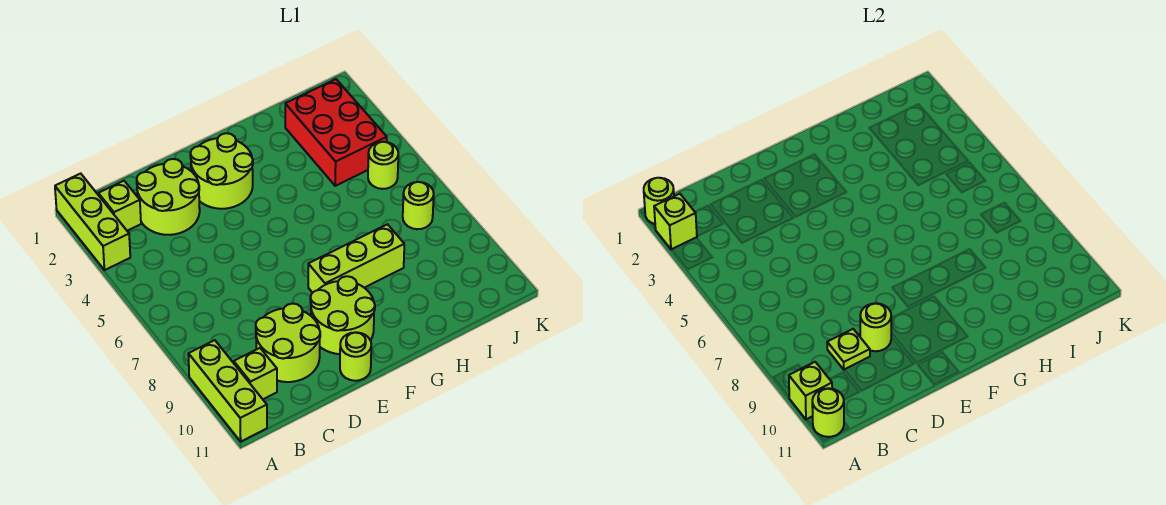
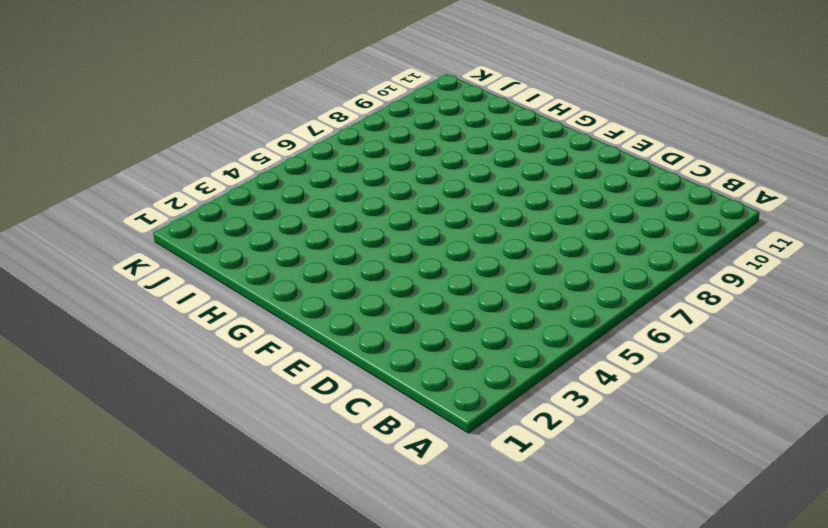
none -> lime brick A1:A3 level 1
none -> lime brick A9:A11 level 1
none -> lime brick B2 level 1

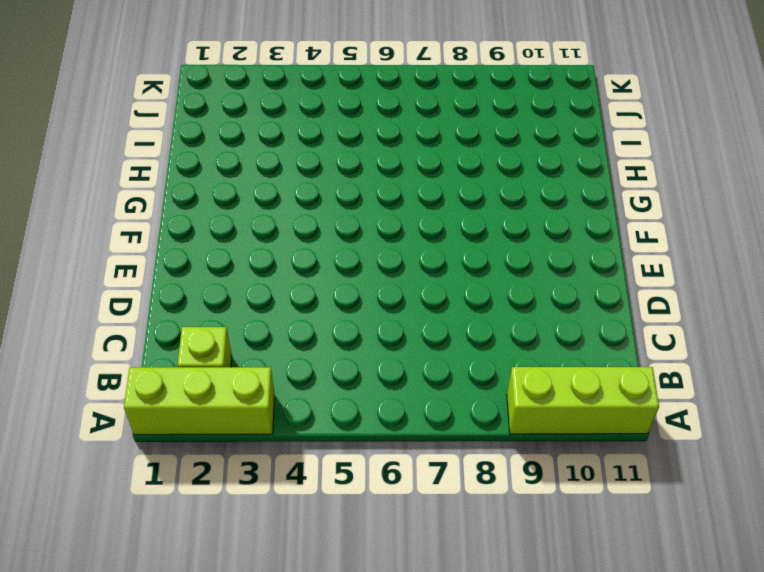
none -> lime brick B10 level 1
none -> lime round brick C2:D3 level 1
none -> lime round brick C9:D10 level 1

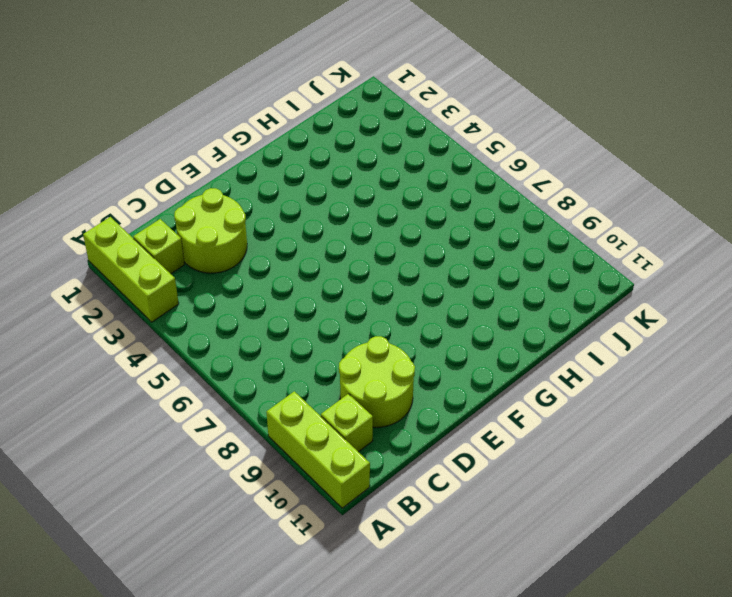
none -> lime round brick E2:F3 level 1
none -> lime round brick E9:F10 level 1
none -> lime round brick E11 level 1

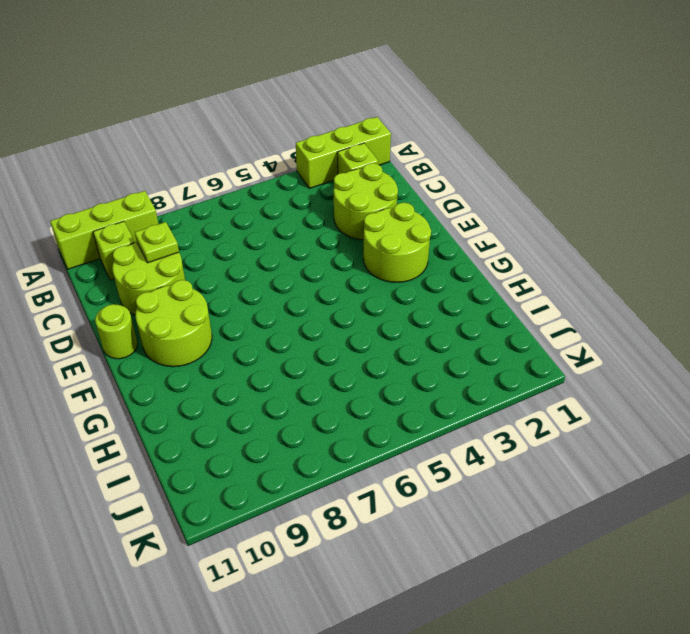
none -> lime brick F8:H8 level 1
none -> red brick I2:J4 level 1
none -> lime round brick J5 level 1

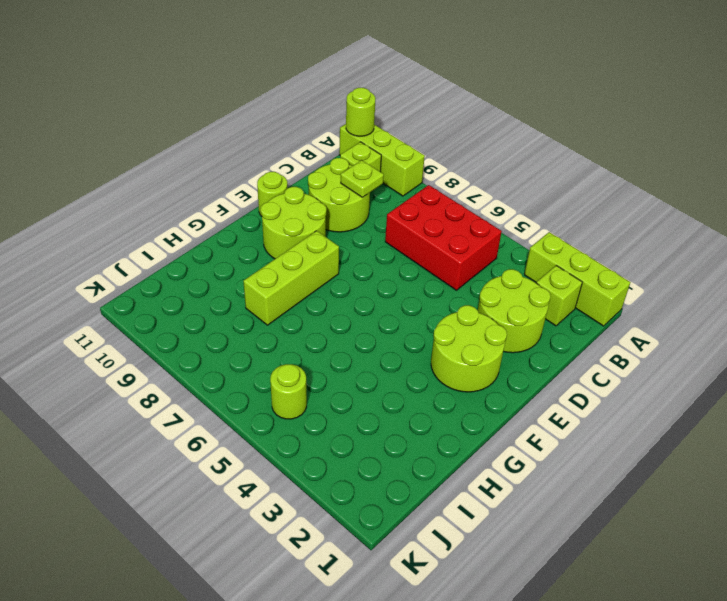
red brick B5:C7 level 1 -> red brick I2:J4 level 1
none -> lime round brick J7 level 1
none -> lime round brick A1 level 2
none -> lime brick A2 level 2

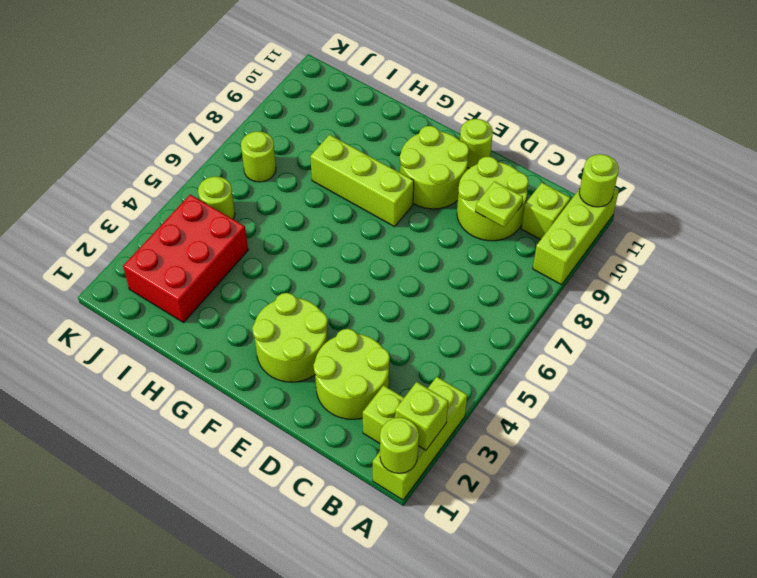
none -> lime brick A10 level 2
none -> lime round brick D9 level 2

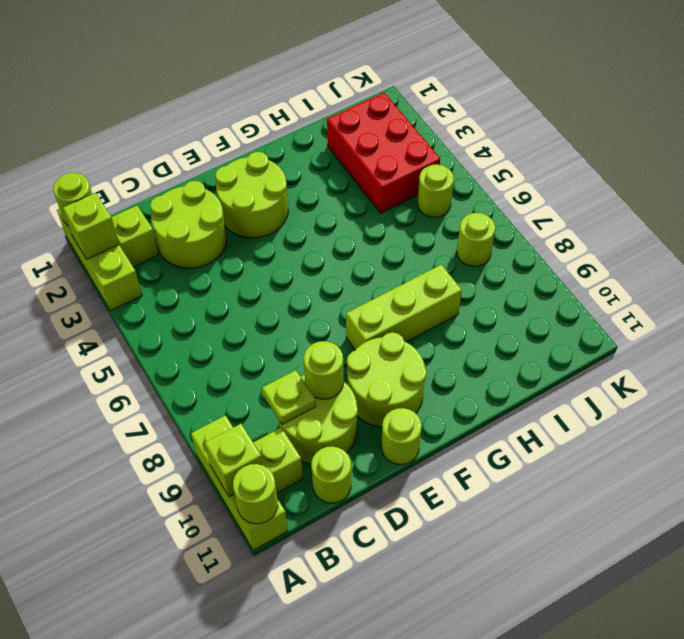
lime round brick C11 level 1 -> none

